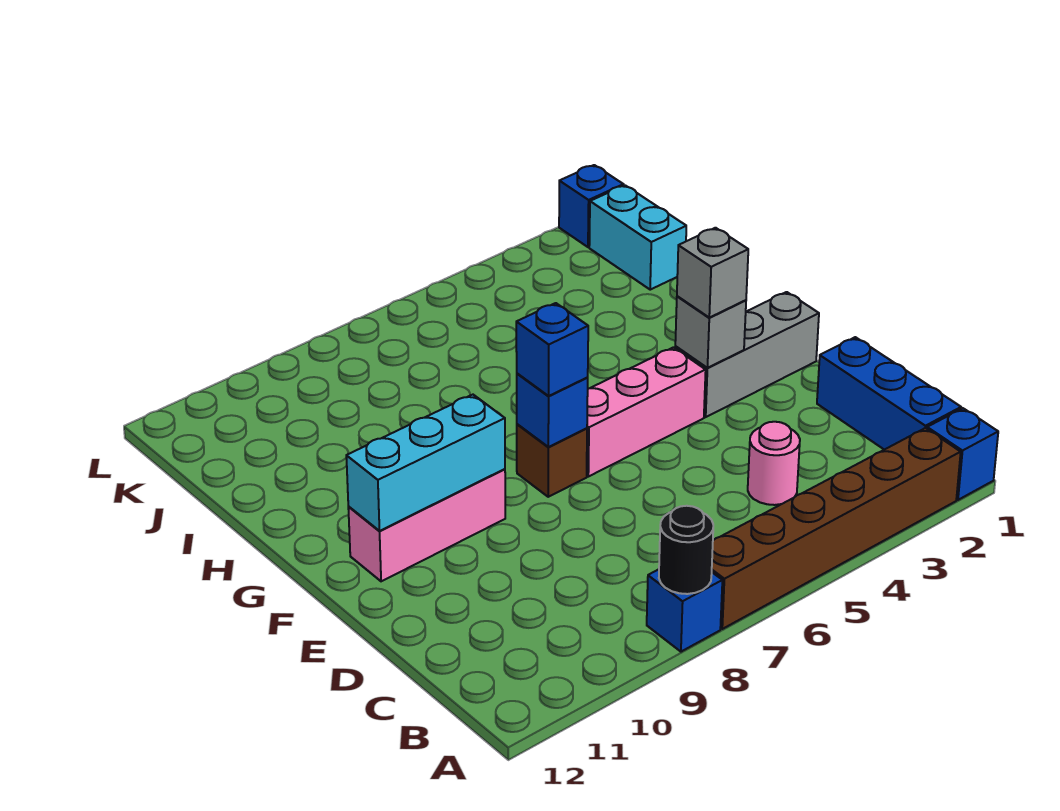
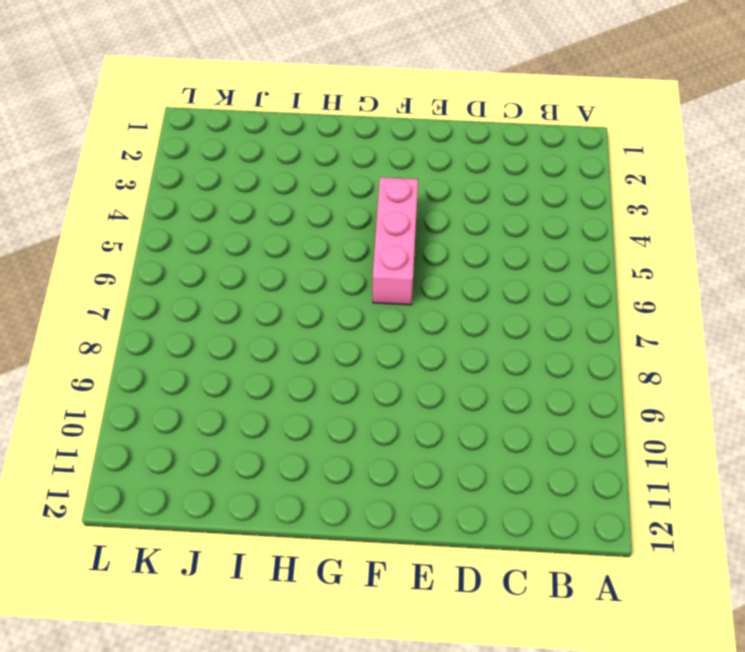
none -> blue brick A1 level 1
none -> brown brick A2:A7 level 1
none -> blue brick A8 level 1

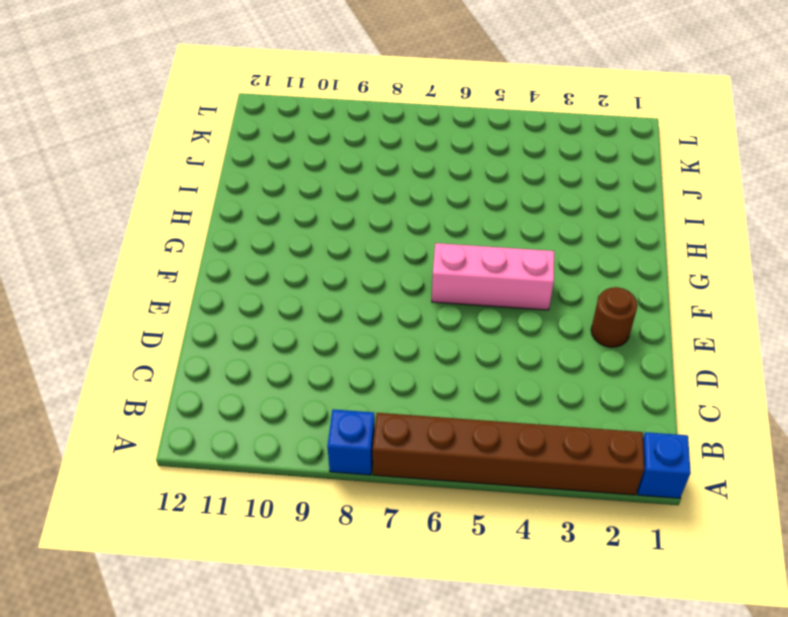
brown round brick E2 level 1 -> none
none -> blue brick B1:D1 level 1
none -> pink round brick C4 level 1
none -> grey brick F1:F3 level 1

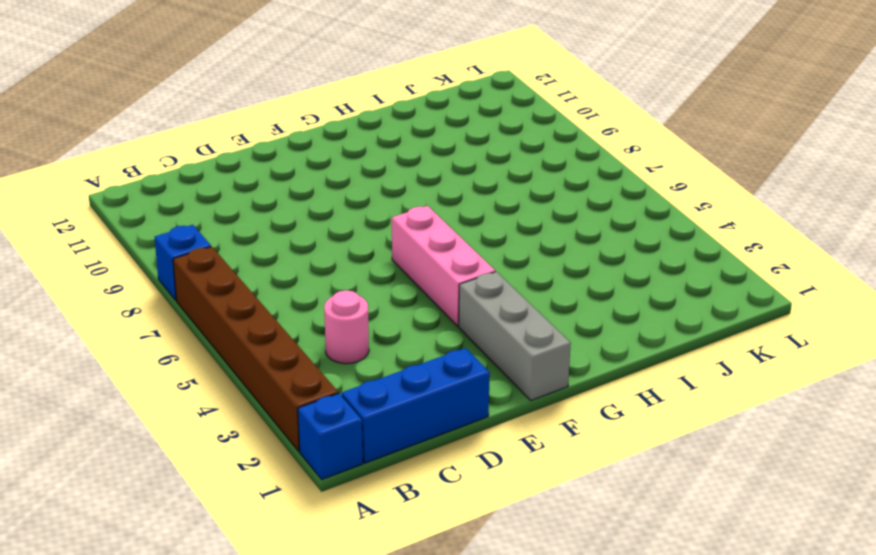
none -> brown brick F7 level 1
none -> pink brick F9:F11 level 1
none -> cyan brick J1:K1 level 1

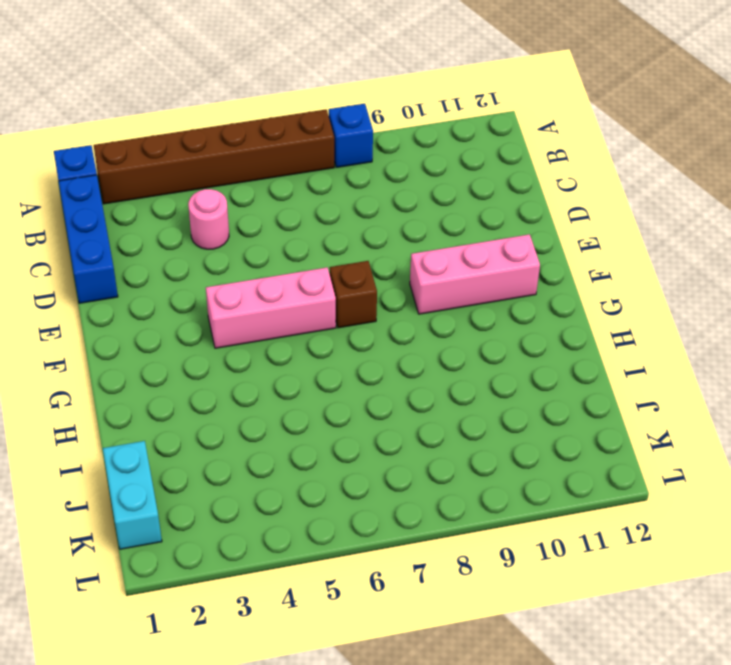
none -> grey brick F1:F3 level 1
none -> blue brick L1 level 1
none -> black round brick A8 level 2

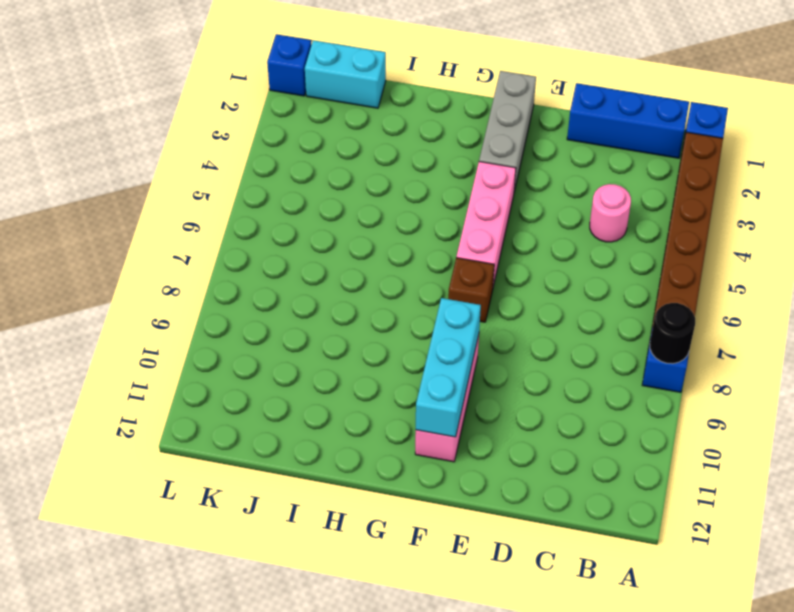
none -> grey brick F3 level 2
none -> blue brick F7 level 2
none -> grey brick F3 level 3

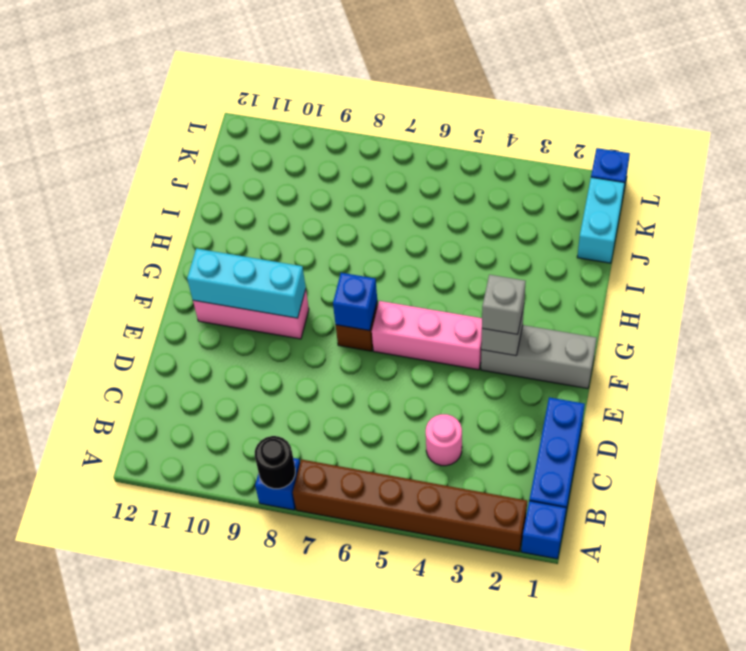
none -> blue brick F7 level 3

